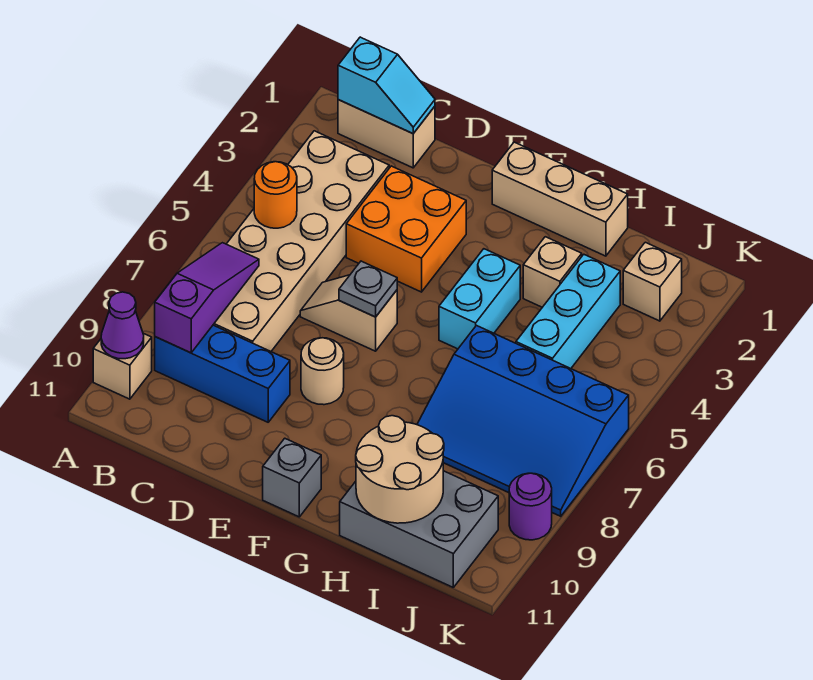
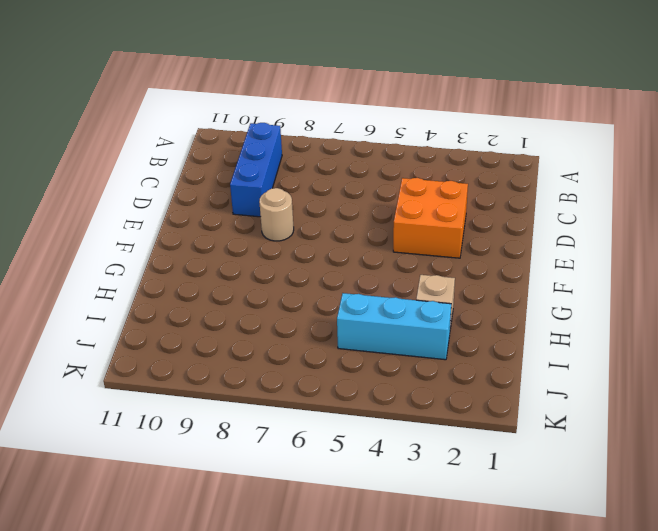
none -> tan brick A10 level 1
none -> tan brick B1:C1 level 1
none -> tan brick B3:C8 level 1

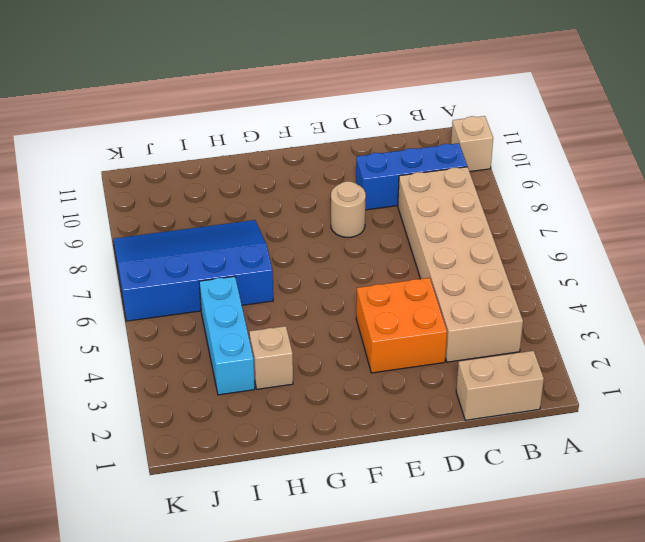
none -> tan slope D6:E6 level 1 top E
none -> tan brick F1:H1 level 1
none -> grey brick F11 level 1

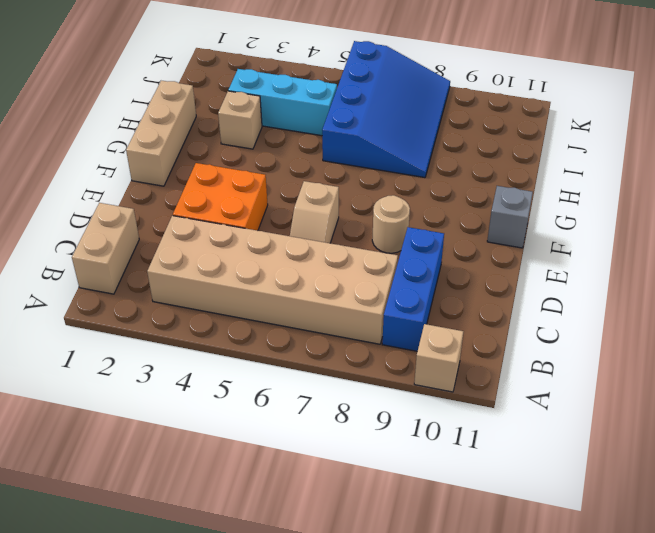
none -> cyan brick G4:G5 level 1
none -> grey brick H10:J11 level 1
none -> tan brick J2 level 1

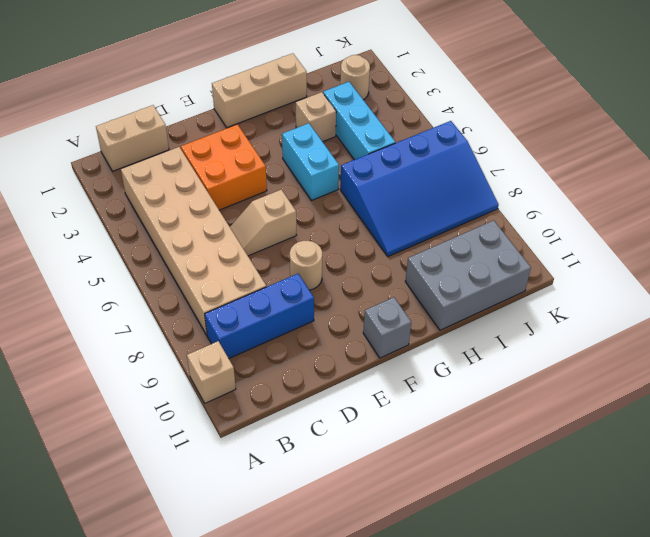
tan round brick J2 level 1 -> tan brick J2 level 1
none -> purple round brick K9 level 1
none -> purple cone A10 level 2
none -> cyan slope B1:C1 level 2 top B

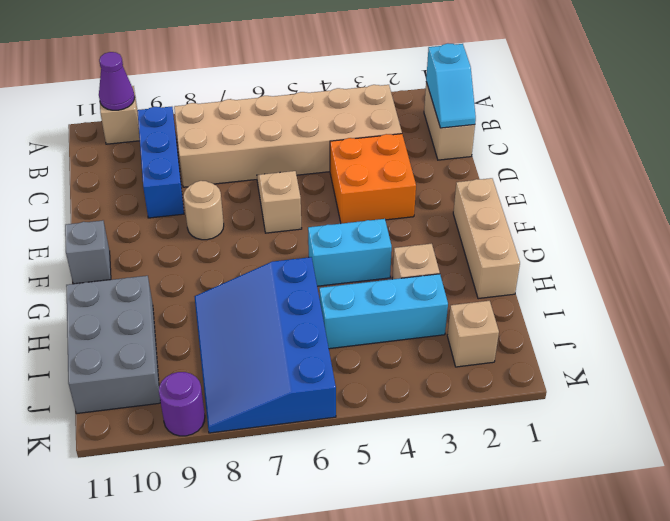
none -> orange round brick B5 level 2
none -> purple slope B7:B9 level 2 top 9
none -> grey plate E6 level 2

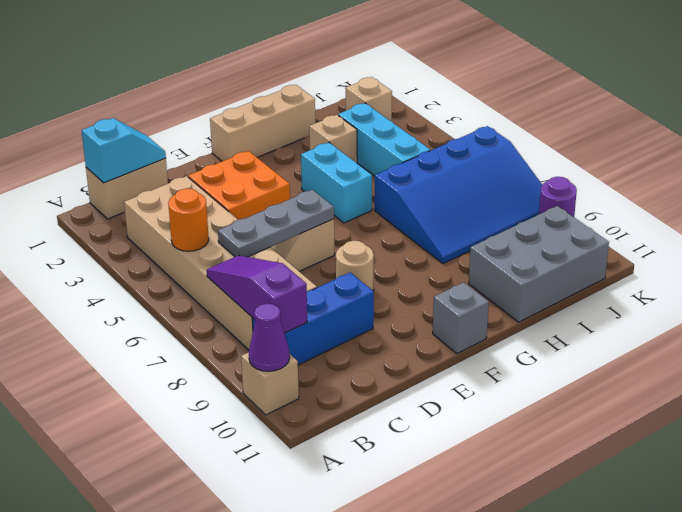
grey plate C6:E6 level 2 -> grey plate E6 level 2
none -> tan round brick H10:I11 level 2

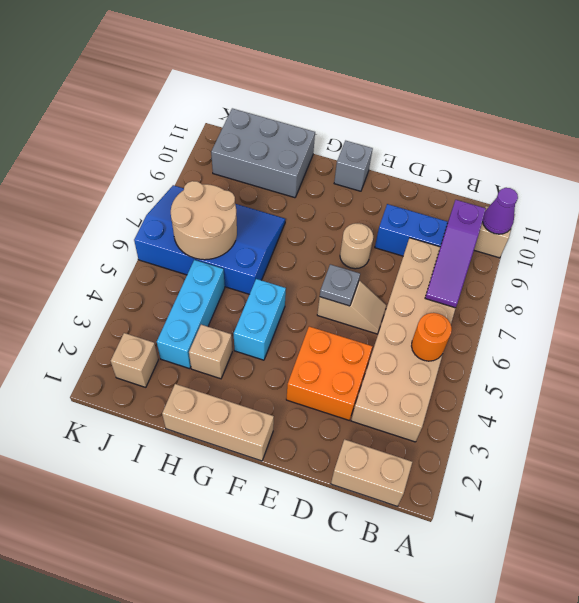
tan round brick I6:J7 level 2 -> tan round brick H10:I11 level 2
none -> purple round brick K9 level 1
none -> cyan slope B1:C1 level 2 top B

